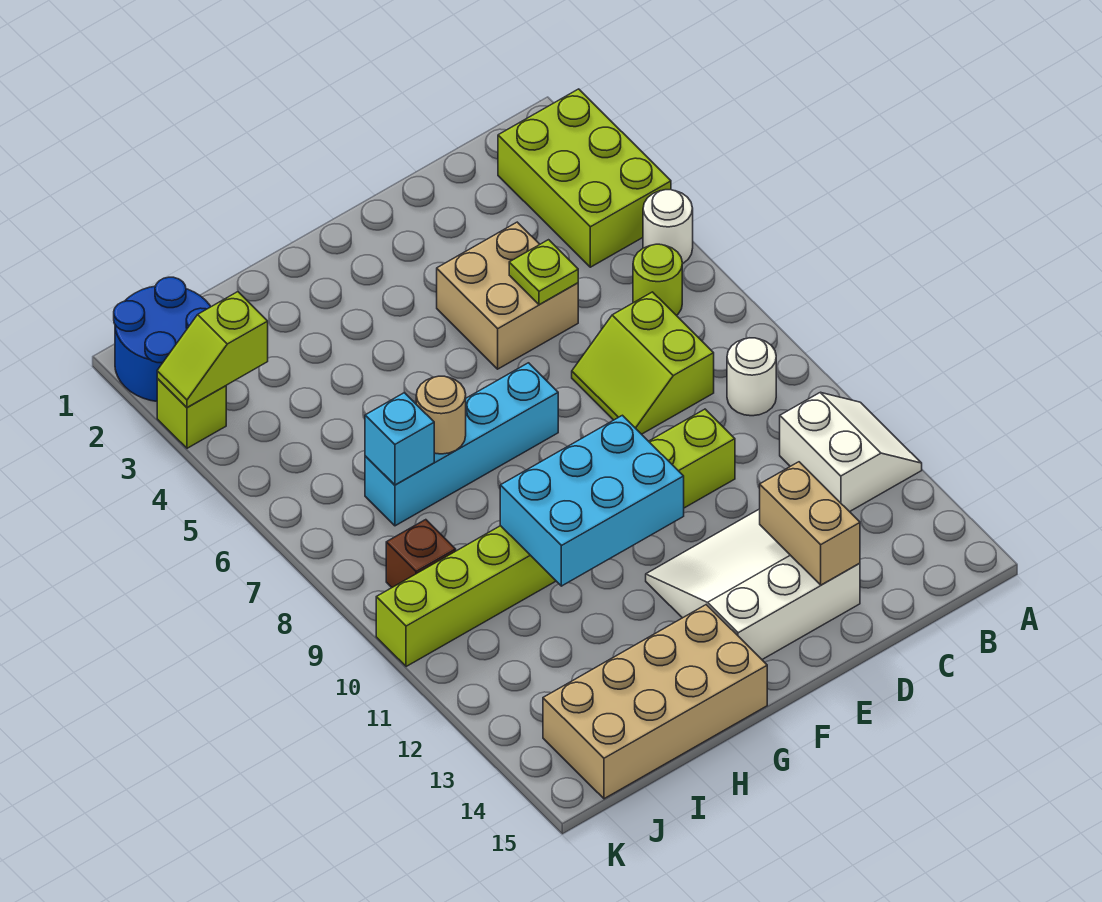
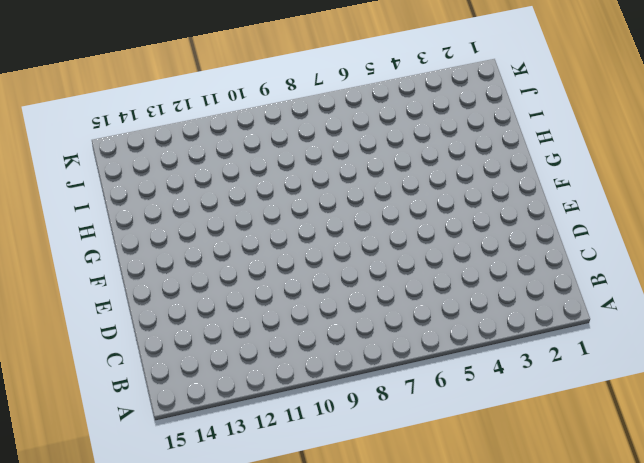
none -> lime brick A2:B4 level 1
none -> white round brick A5 level 1
none -> white slope A11:B12 level 1 top B

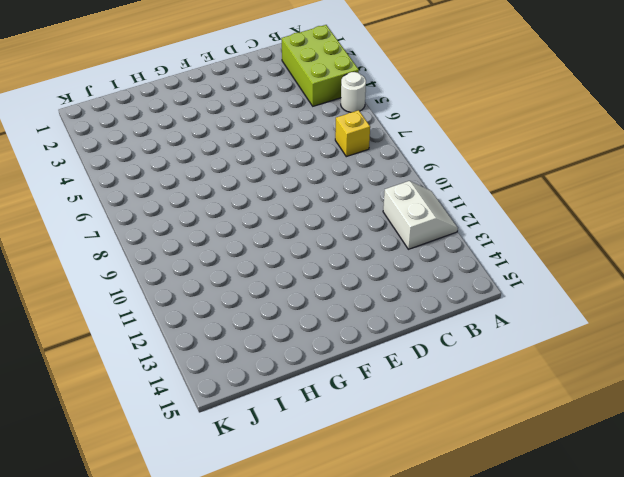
yellow brick B7 level 1 -> none
none -> lime round brick B6 level 1
none -> white round brick B9 level 1
none -> lime slope C7:D8 level 1 top C

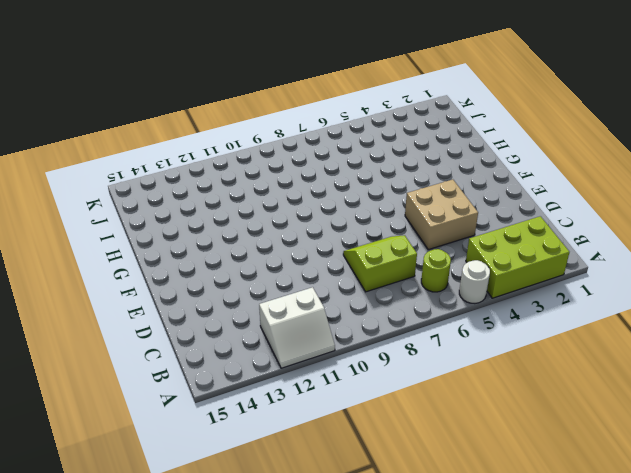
none -> white round brick B9 level 1
none -> lime brick D10:K10 level 1
none -> white slope D12:F14 level 1 top 14

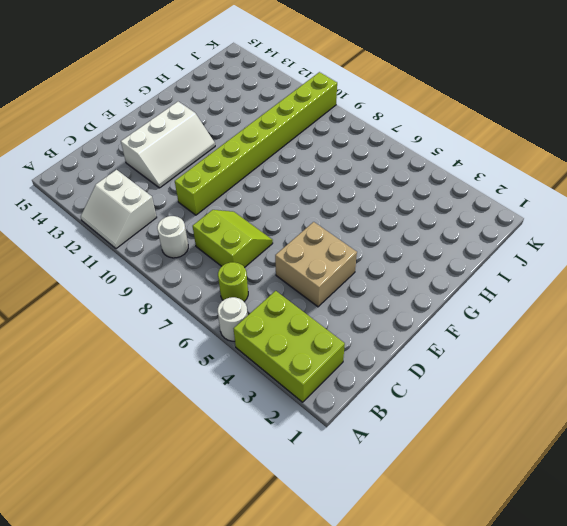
white slope D12:F13 level 1 top 13 -> white slope D12:F14 level 1 top 14
none -> cyan brick F7:I7 level 1
none -> tan brick G14:J15 level 1
none -> blue round brick J1:K2 level 1

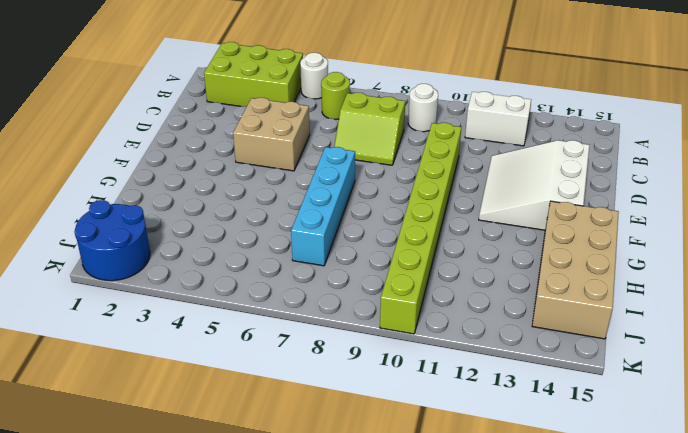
none -> brown brick J9 level 1
none -> lime brick K3 level 1
none -> lime plate D5 level 2

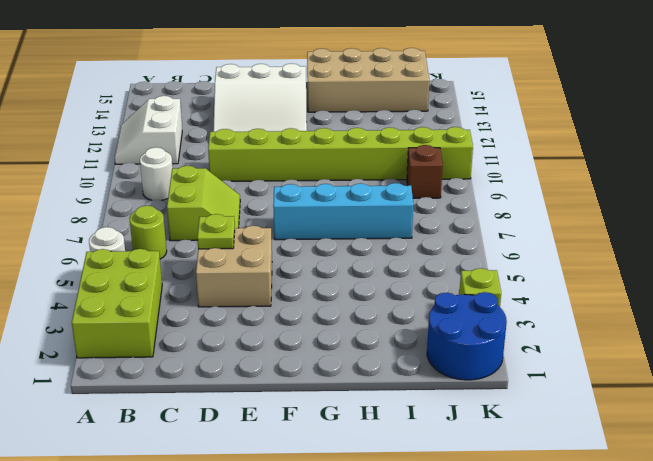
none -> tan brick D13:D14 level 2
none -> cyan brick F10:H11 level 2
none -> tan round brick H7 level 2

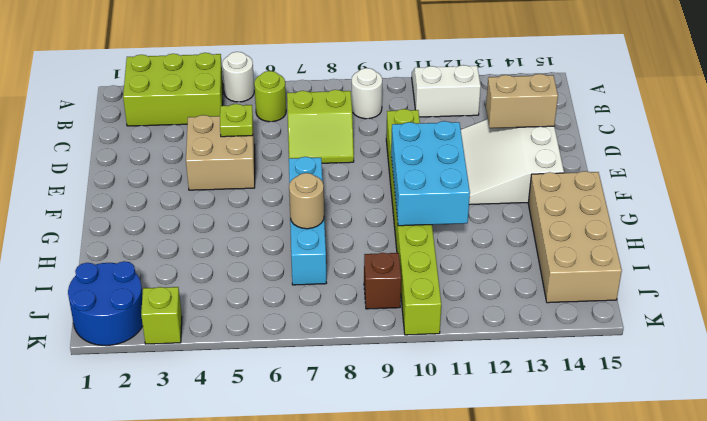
none -> cyan brick I7 level 2
none -> lime slope J3:K3 level 2 top J

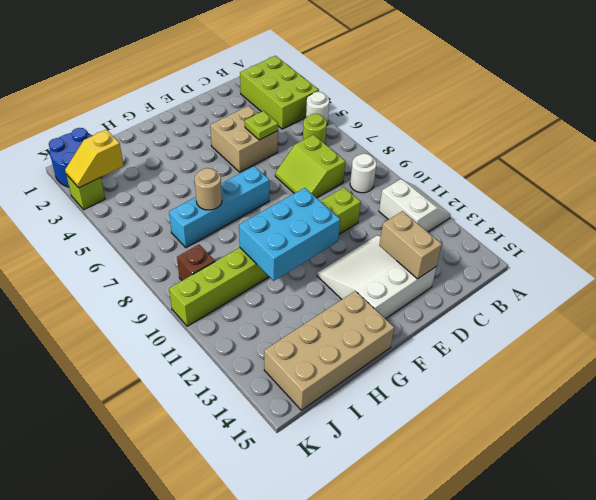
yellow slope J3:K3 level 2 top J -> lime slope J3:K3 level 2 top J
none -> cyan brick I7 level 2

